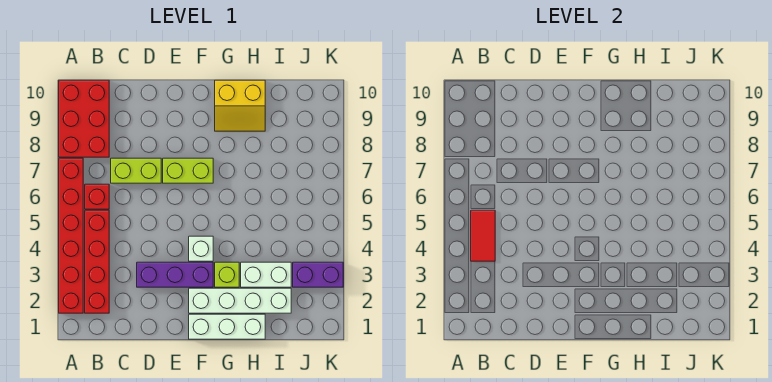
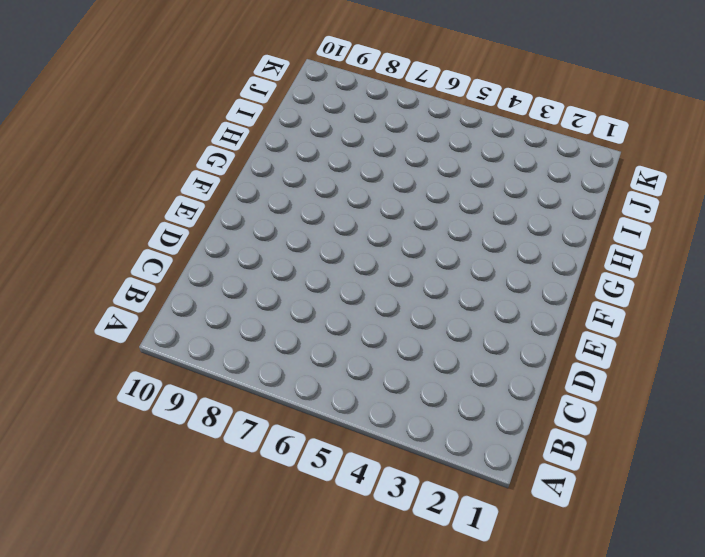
none -> red brick A2:A7 level 1
none -> red brick A8:B10 level 1
none -> red brick B2:B5 level 1

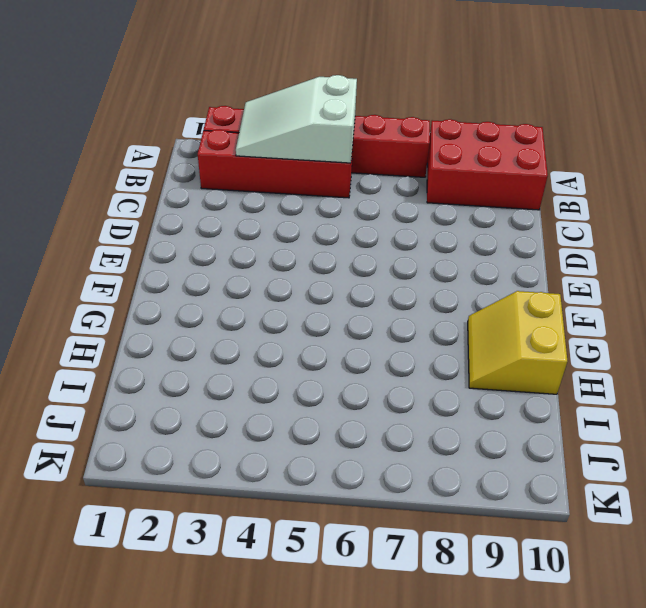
white slope A3:B5 level 2 top 5 -> red tile B4:B5 level 2
none -> red brick B6 level 1
none -> lime brick C7:D7 level 1
none -> purple brick D3:F3 level 1

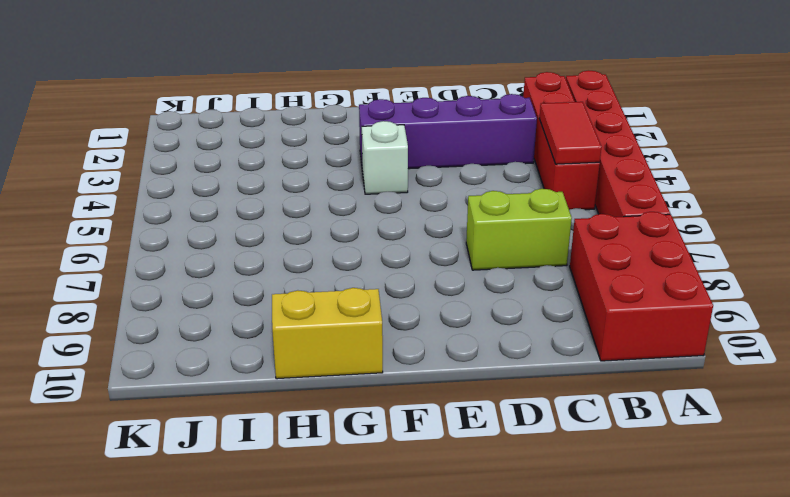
purple brick C3:F3 level 1 -> purple brick D3:F3 level 1
none -> red brick B6 level 1
none -> lime brick E7:F7 level 1
none -> white brick F1:H1 level 1

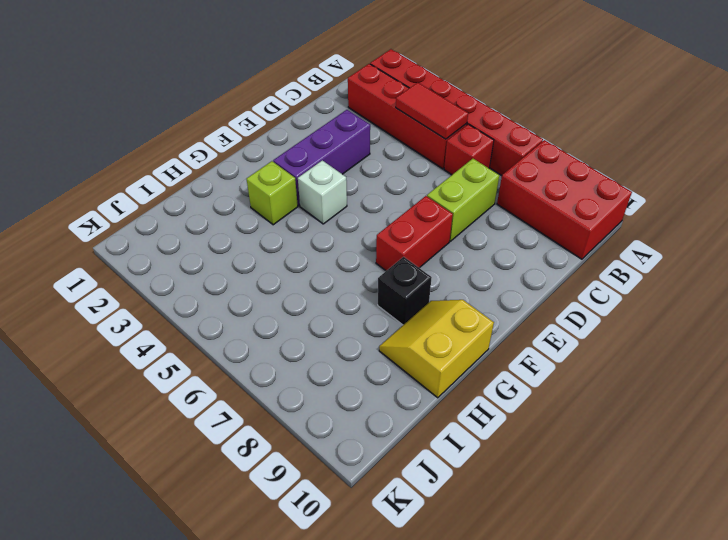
red brick E7:F7 level 1 -> lime brick E7:F7 level 1
black brick G8 level 1 -> none
none -> white brick F1:H1 level 1
none -> white brick F2:I2 level 1
none -> white brick H3:I3 level 1

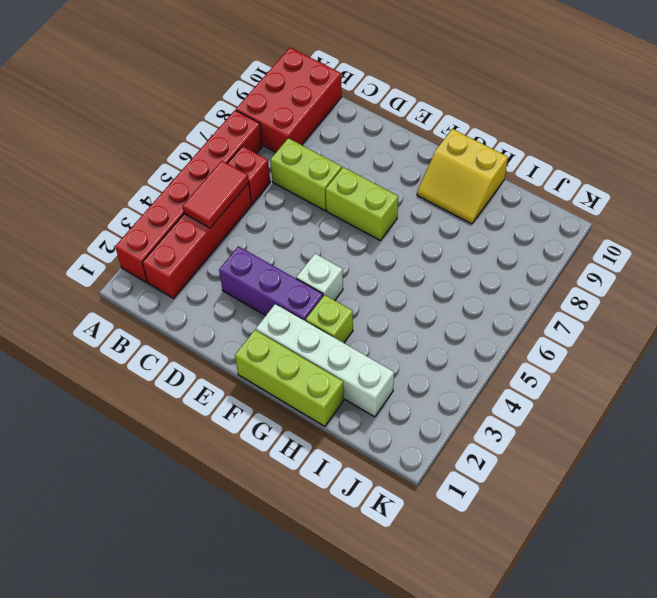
lime brick F1:H1 level 1 -> white brick F1:H1 level 1
none -> white brick H3:I3 level 1
none -> purple brick J3:K3 level 1

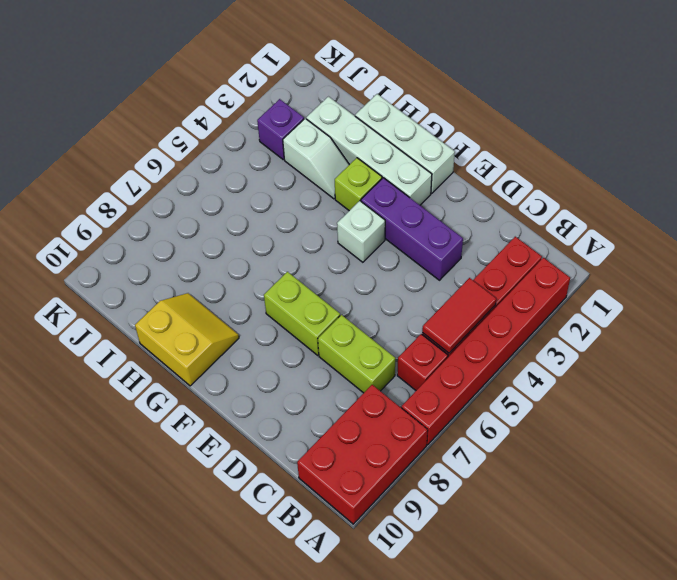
white slope H3:I3 level 1 top I -> white brick H3:I3 level 1
purple brick J3 level 1 -> purple brick J3:K3 level 1

